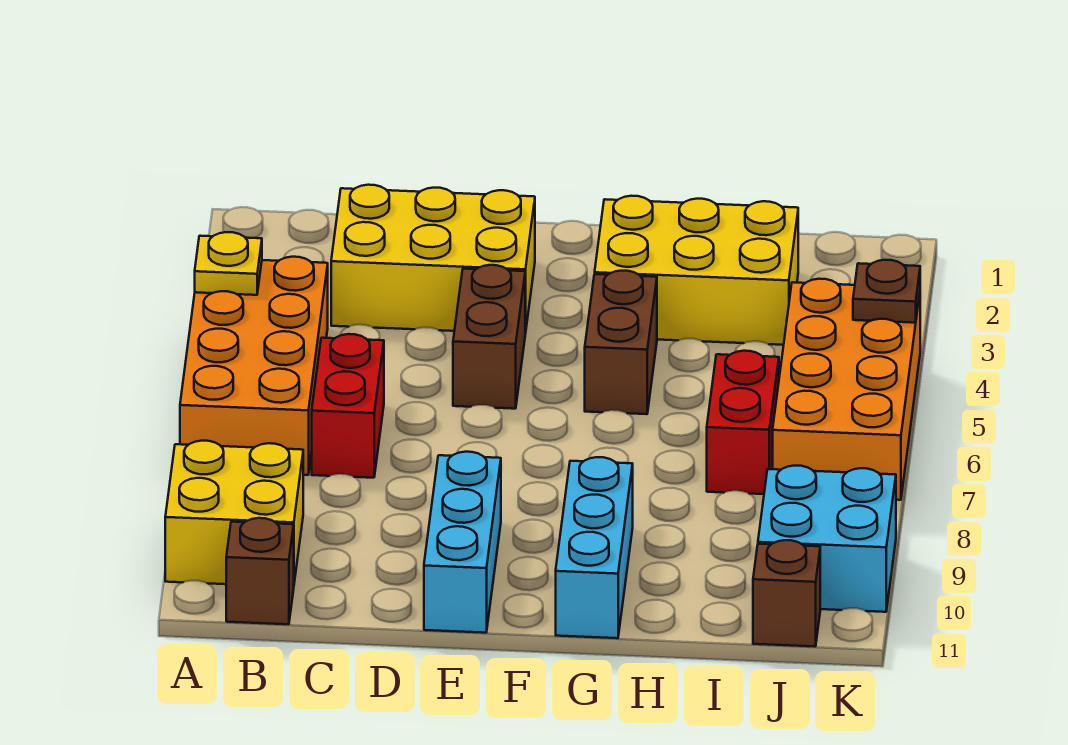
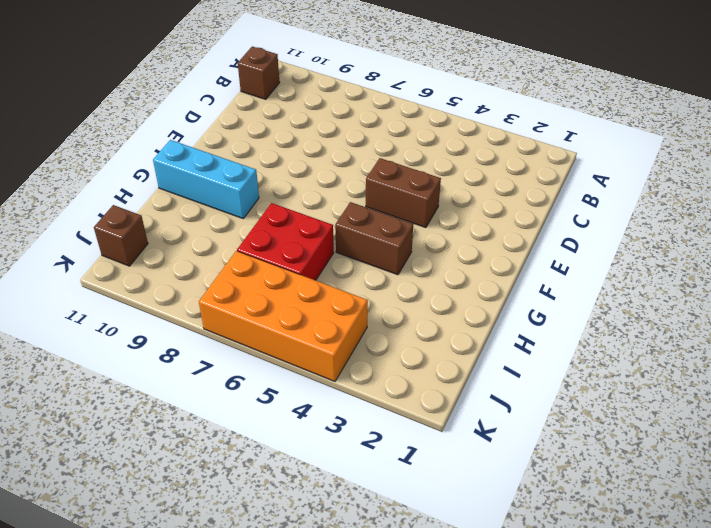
red brick H6:I7 level 1 -> red brick I6:I7 level 1
none -> orange brick A4:B7 level 1
none -> yellow brick A9:B10 level 1
none -> yellow brick C2:E3 level 1

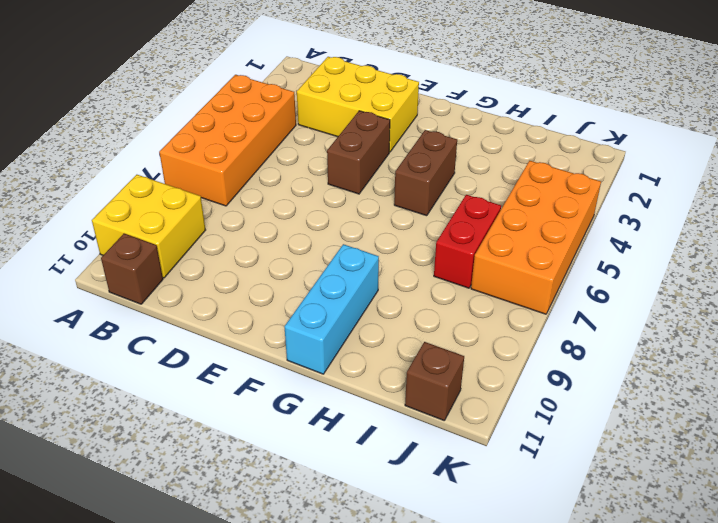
none -> red brick C6:C7 level 1
none -> cyan brick E9:E11 level 1
none -> yellow brick G2:I3 level 1

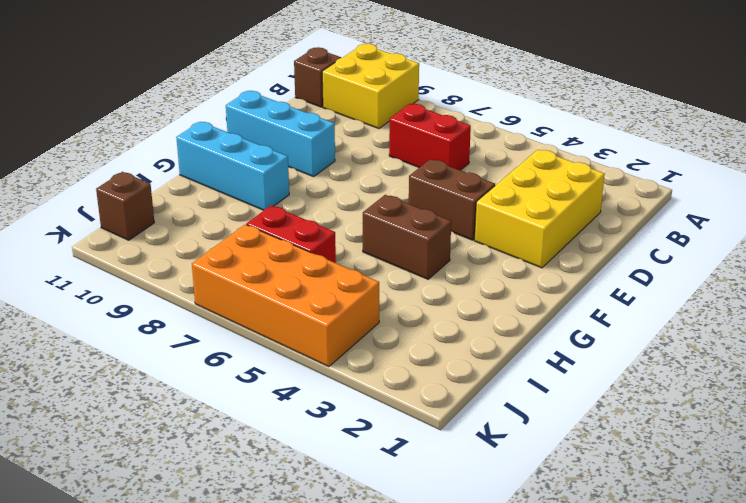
none -> orange brick A4:B7 level 1
none -> yellow brick G2:I3 level 1
none -> cyan brick J9:K10 level 1

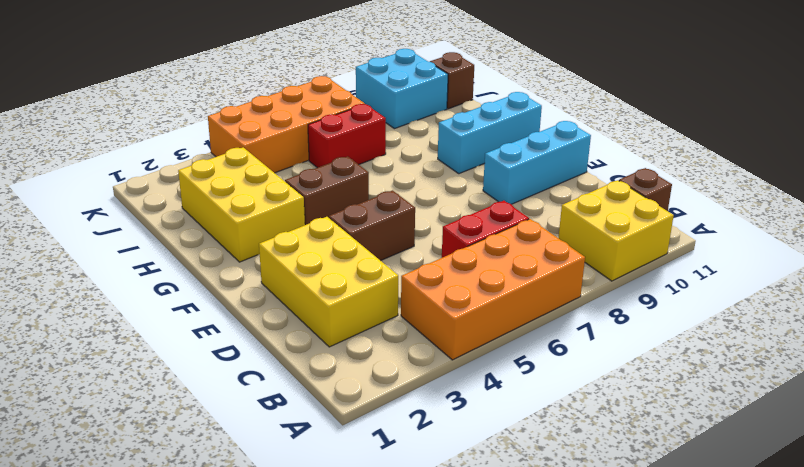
none -> yellow plate A4 level 2
none -> brown plate K4 level 2

